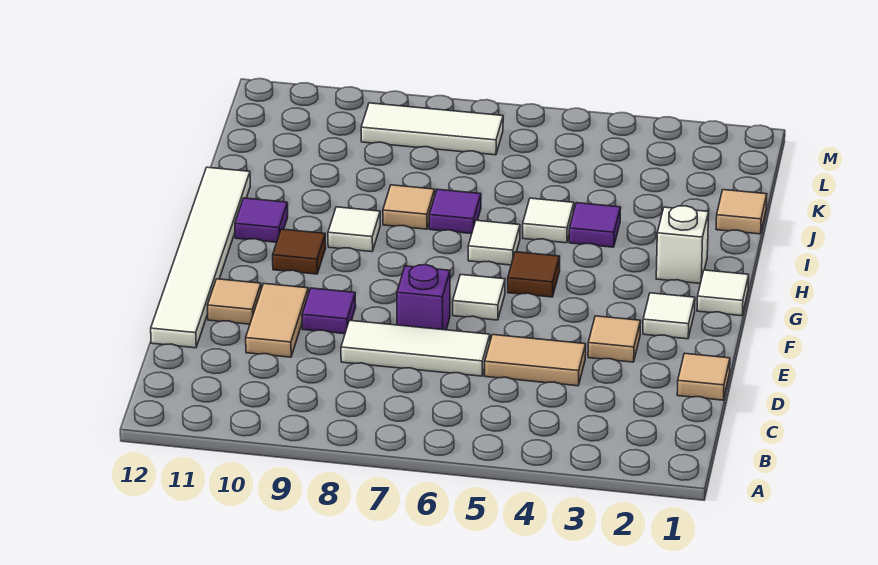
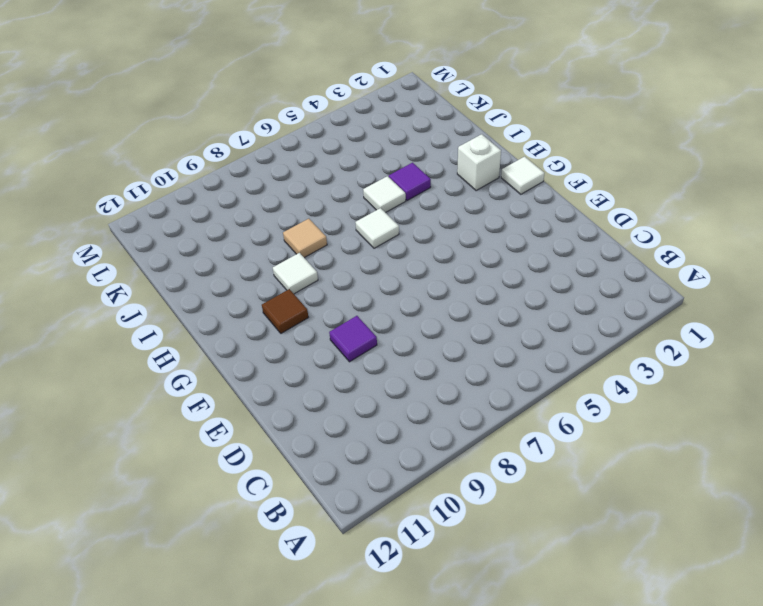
none -> tan tile D1 level 1
none -> tan tile D4:D5 level 1
none -> white tile D6:D8 level 1

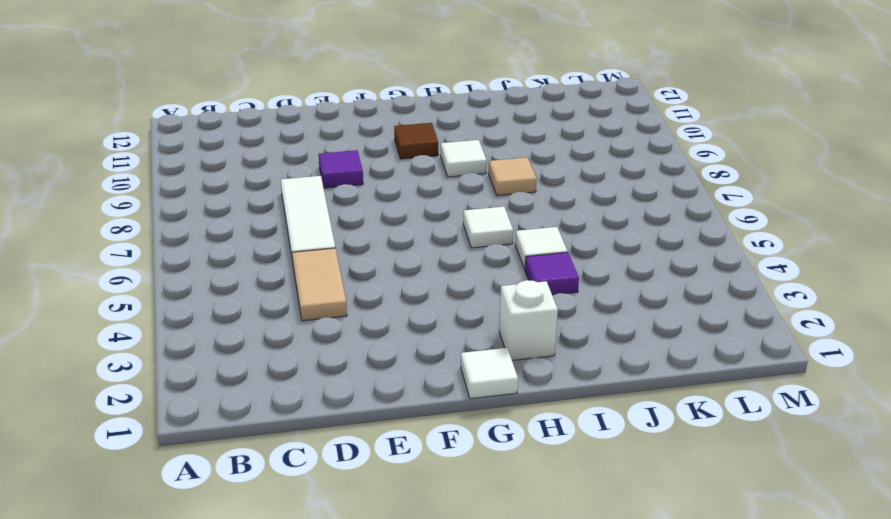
none -> tan tile D1 level 1
none -> tan tile D10:E10 level 1
none -> white tile D12:I12 level 1

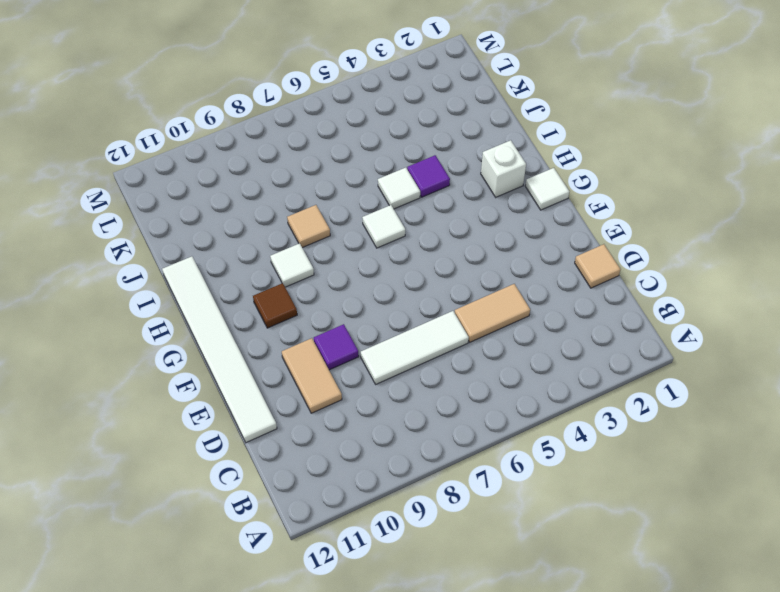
none -> tan tile E3 level 1
none -> purple brick E7 level 1
none -> tan tile E11 level 1

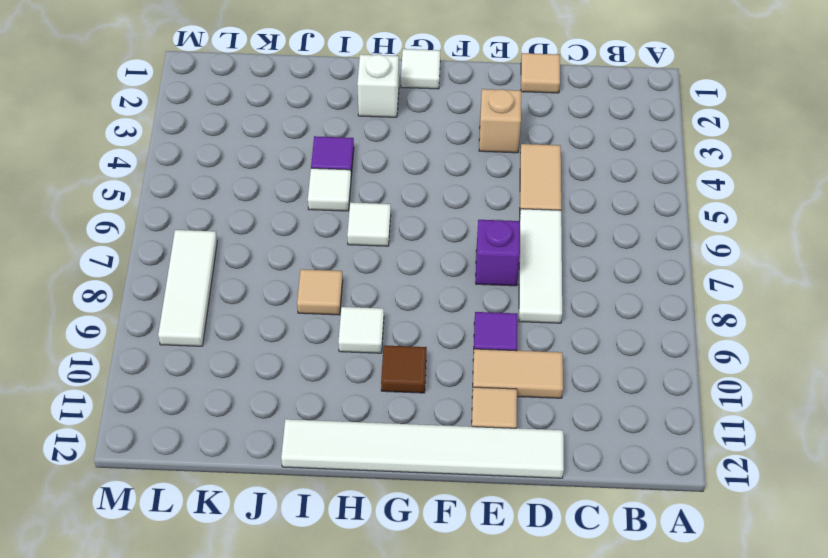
tan brick E3 level 1 -> tan tile E3 level 1
none -> white tile F2 level 1
none -> white tile F6 level 1
none -> brown tile G5 level 1

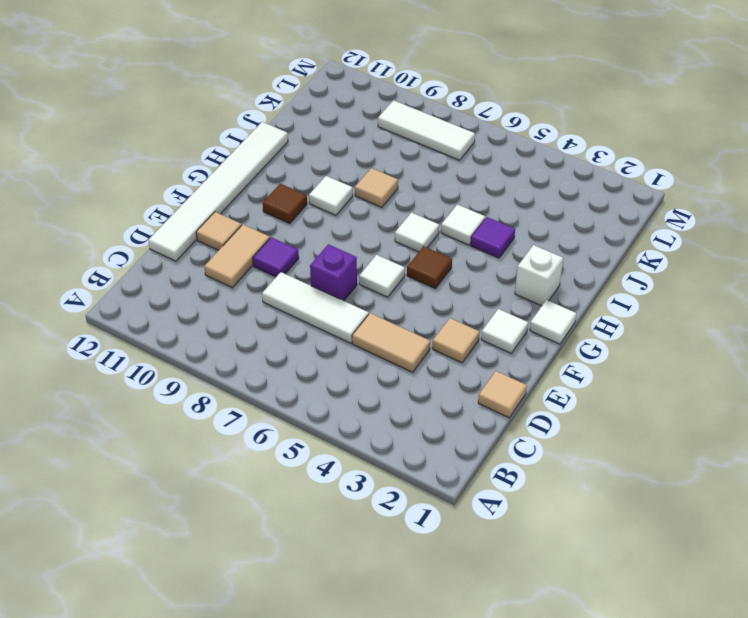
none -> purple tile H11 level 1
none -> purple tile I7 level 1
none -> tan tile J1 level 1

